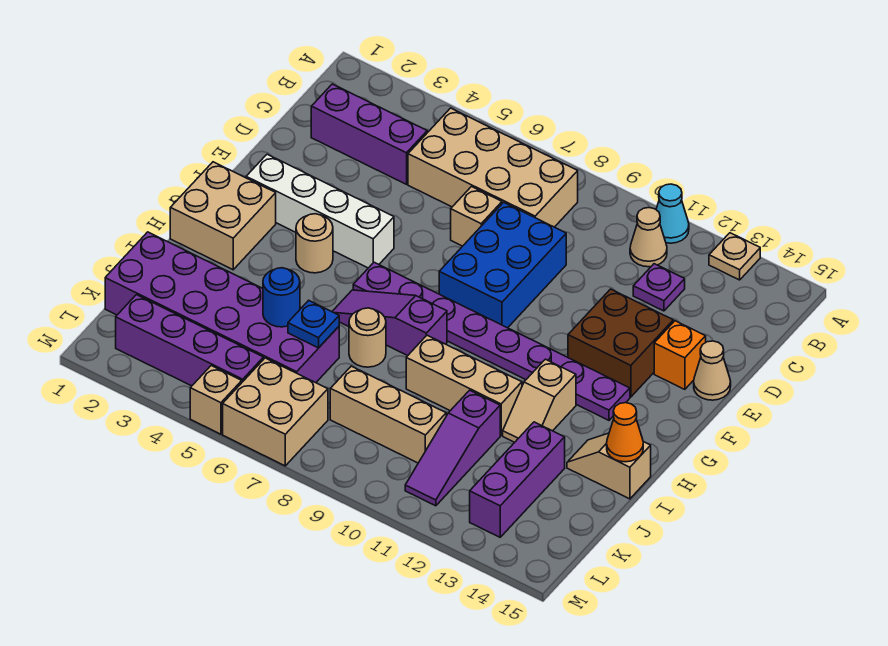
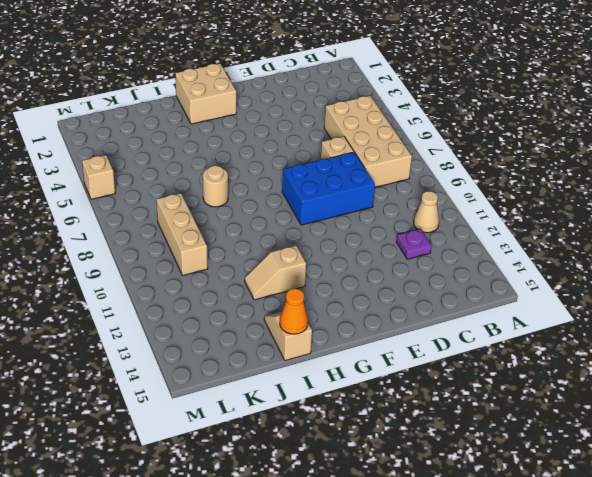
none -> cyan cone A11 level 1
none -> tan plate A13 level 1
none -> purple brick C2:C4 level 1
none -> brown brick E12:F13 level 1

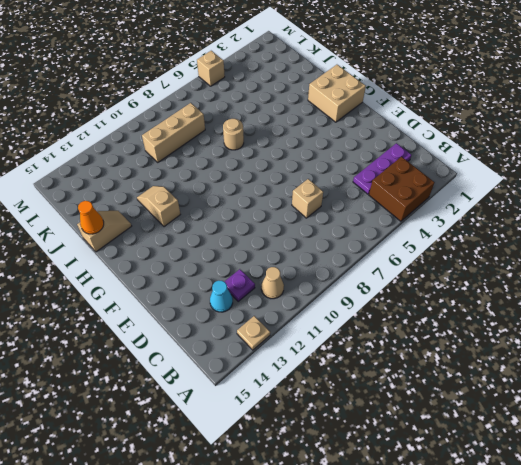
brown brick A3:B4 level 1 -> brown brick E12:F13 level 1
purple plate C2:C4 level 1 -> purple brick C2:C4 level 1
cyan cone C13 level 1 -> cyan cone A11 level 1
none -> tan brick B5:C8 level 1
none -> blue brick D8:F9 level 1
none -> orange brick E14 level 1
none -> tan cone E15 level 1

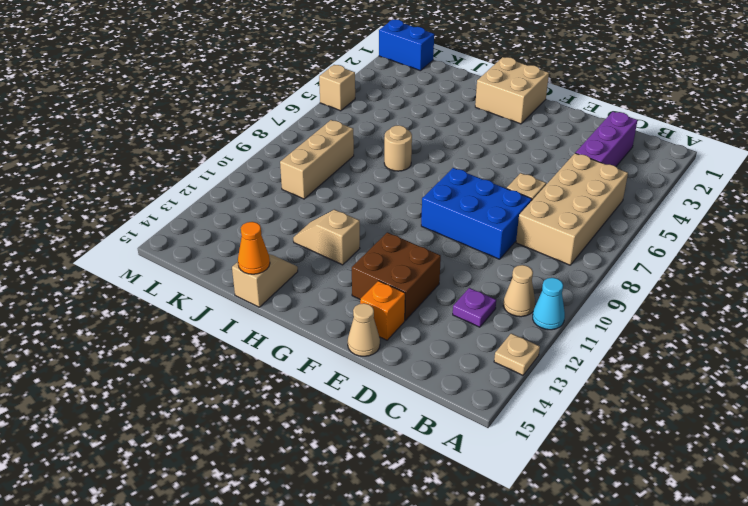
blue brick L1:M1 level 1 -> none
none -> white brick F2:F5 level 1
none -> tan round brick G4 level 1
none -> purple plate G6:G13 level 1
none -> purple slope H6:H8 level 1 top 8

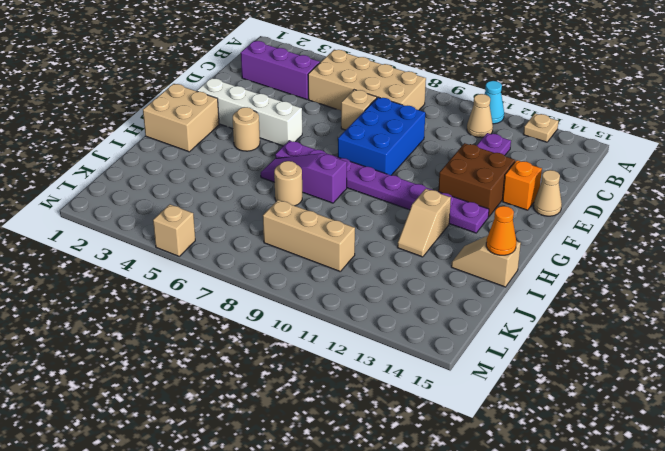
none -> tan brick I9:I11 level 1
none -> purple brick J1:K6 level 1
none -> purple slope J11:L11 level 1 top J
none -> purple brick J13:L13 level 1

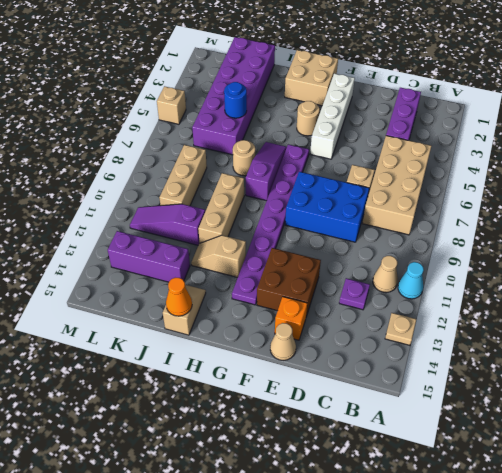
none -> purple brick L2:L5 level 1
none -> tan brick L6:M7 level 1
none -> blue plate J6 level 2

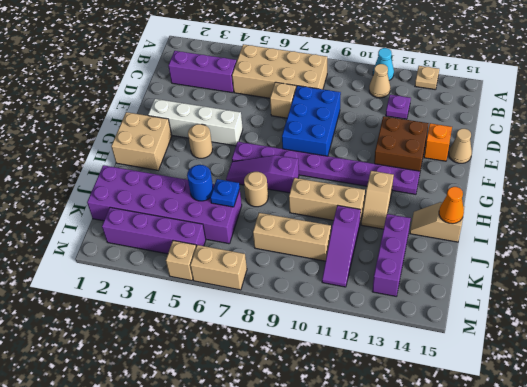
tan brick M6:M7 level 1 -> tan brick L6:M7 level 1

